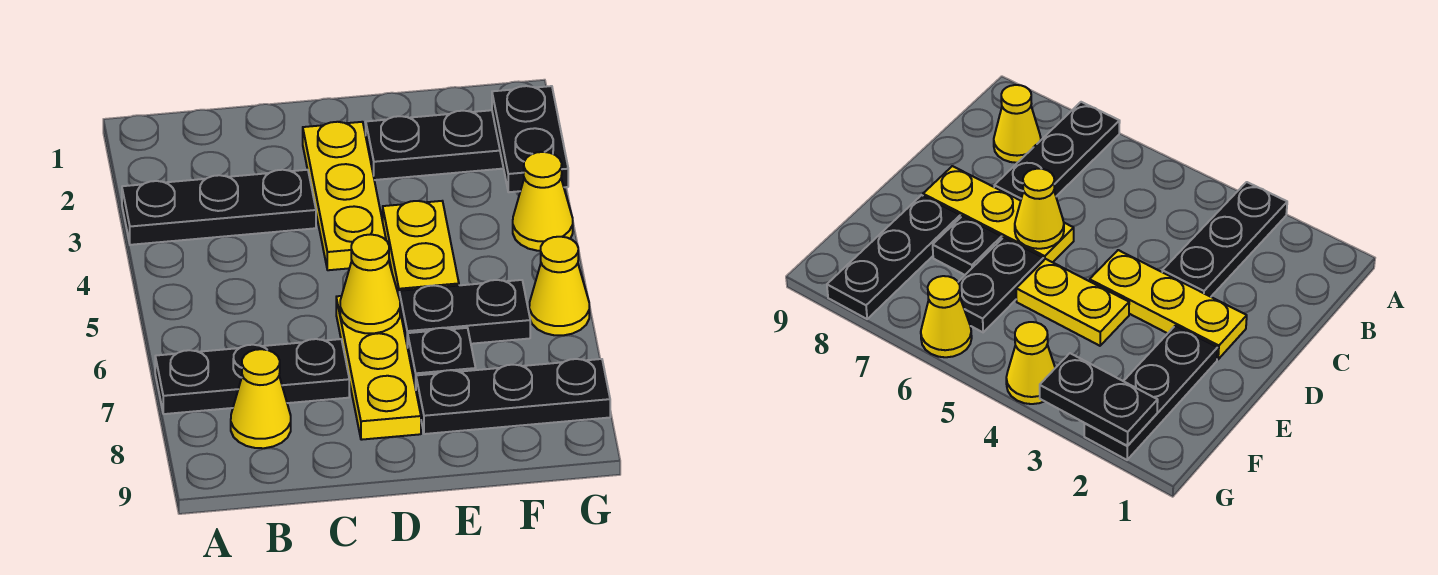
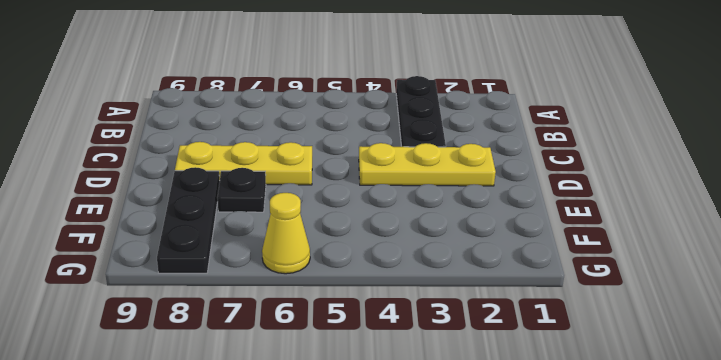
none -> black plate A7:C7 level 1
none -> yellow cone B8 level 1
none -> black plate E2:G2 level 1

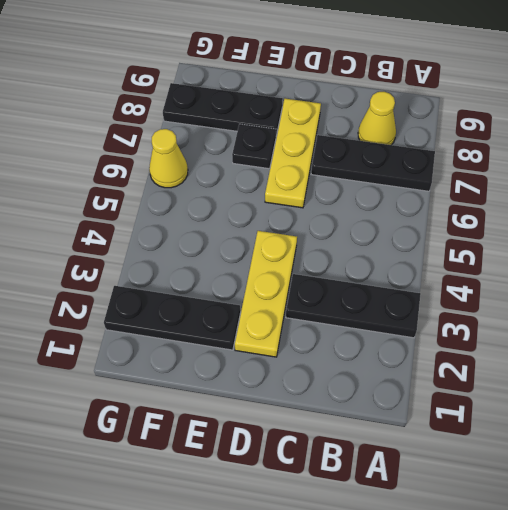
none -> yellow plate E4:E5 level 1
none -> black plate E6:F6 level 1
none -> yellow cone G4 level 1

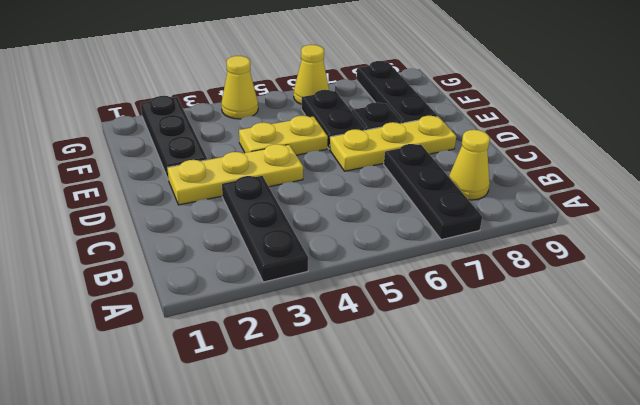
none -> yellow cone D6 level 2
none -> black plate G2:G3 level 2

